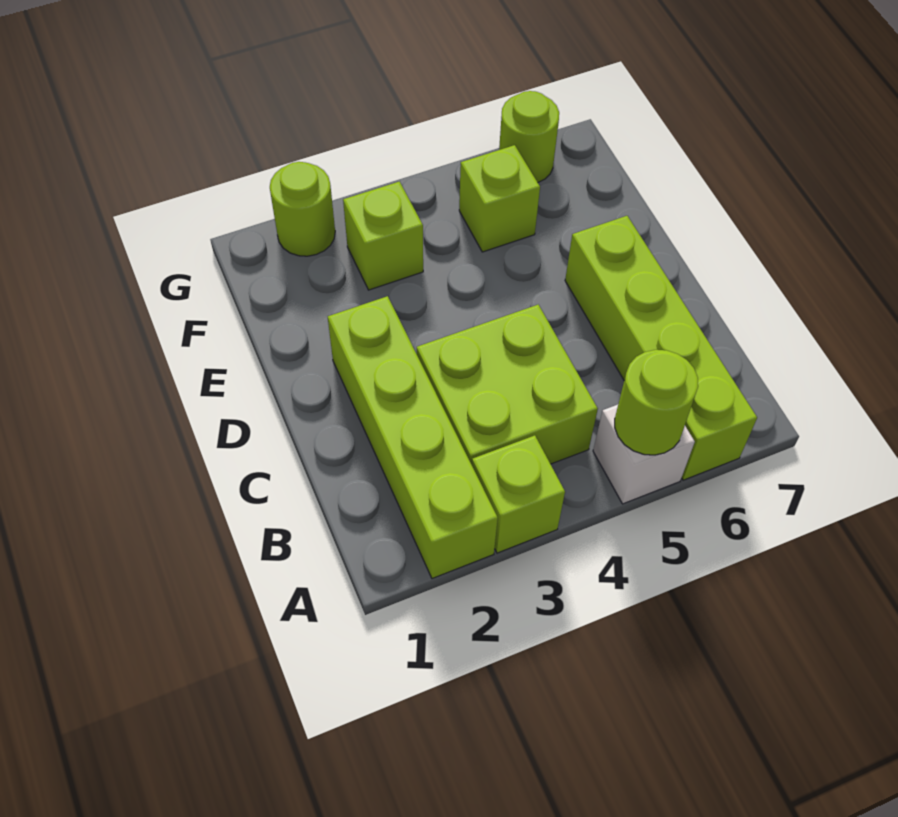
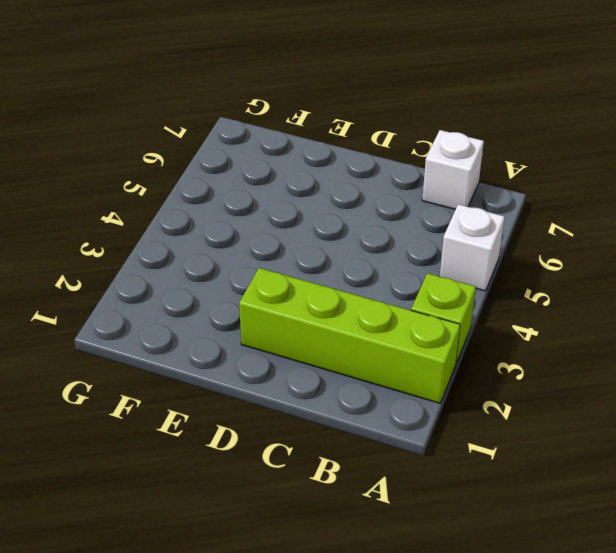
white brick B7 level 1 -> none
none -> lime brick A6:D6 level 1
none -> lime brick B3:C4 level 1

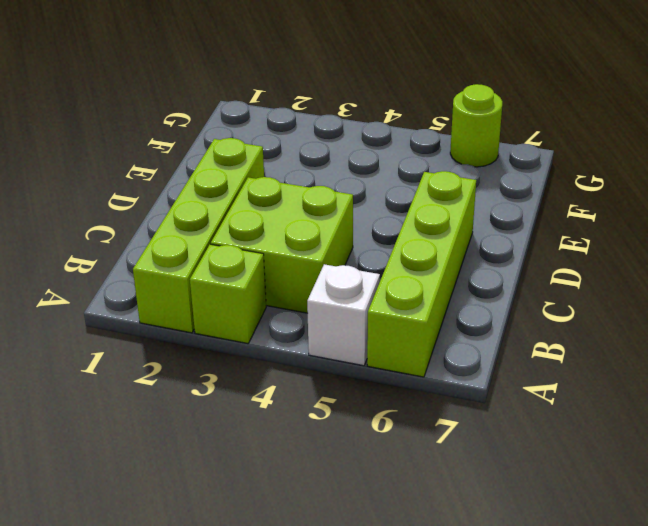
none -> lime brick F3 level 1
none -> lime brick F5 level 1

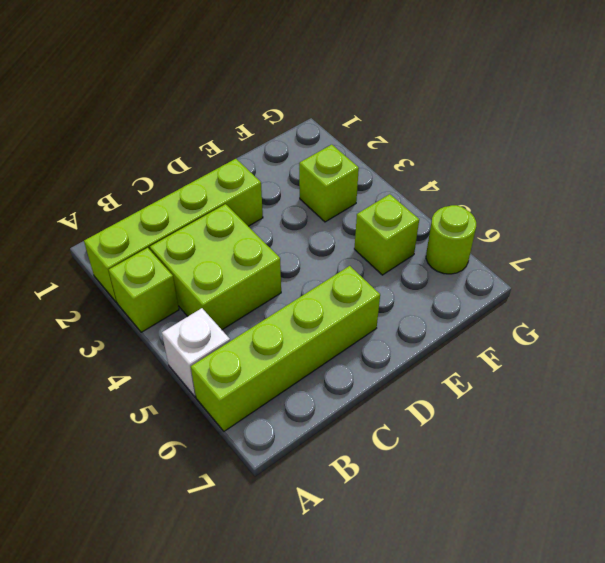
none -> lime round brick G2 level 1
none -> lime round brick A5 level 2

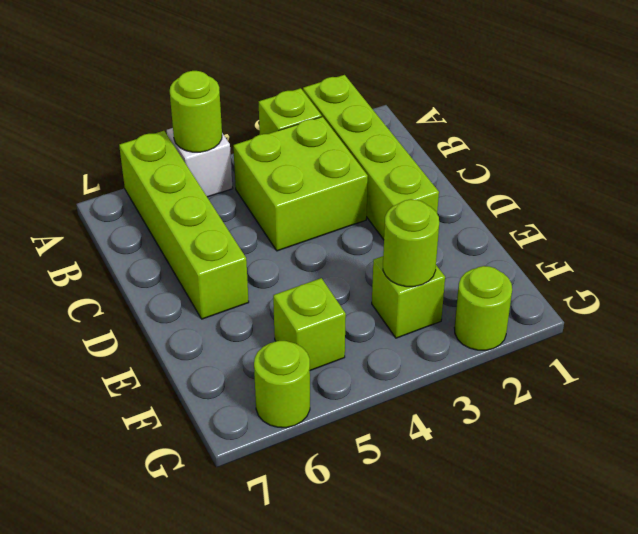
lime round brick F3 level 2 -> none

